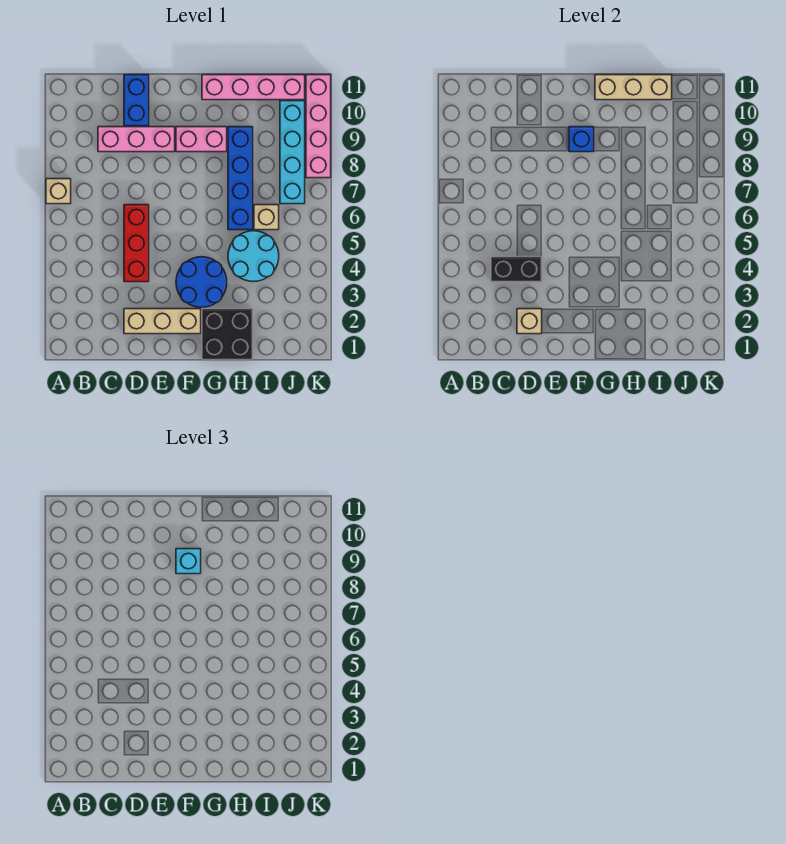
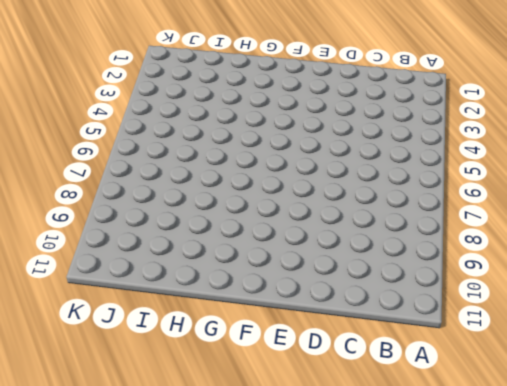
none -> tan brick A7 level 1
none -> pink brick C9:E9 level 1
none -> tan brick D2:F2 level 1

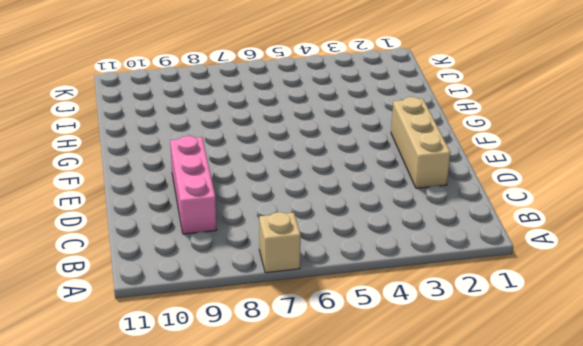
none -> red brick D4:D6 level 1
none -> blue brick D10:D11 level 1
none -> blue round brick F3:G4 level 1

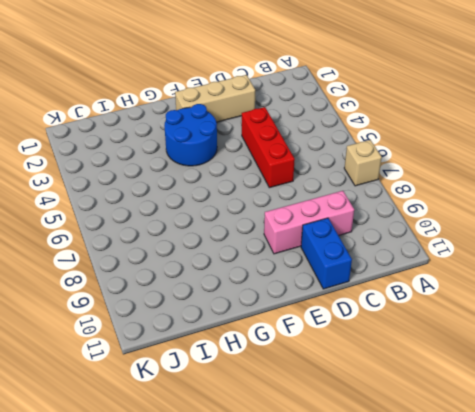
none -> pink brick F9:G9 level 1
none -> black brick G1:H2 level 1
none -> pink brick G11:J11 level 1

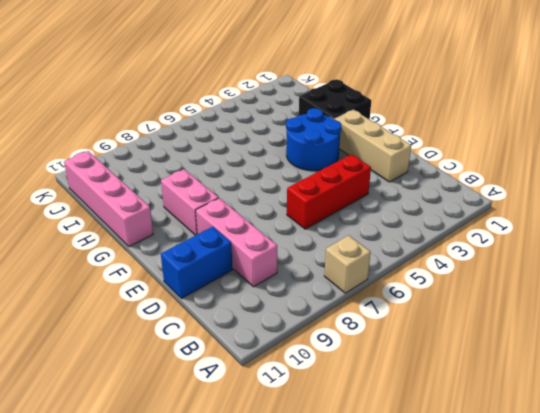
none -> cyan round brick H4:I5 level 1
none -> blue brick H6:H9 level 1
none -> tan brick I6 level 1

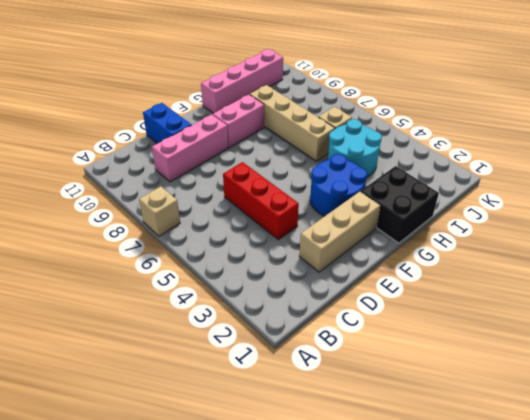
tan brick H6:H9 level 1 -> blue brick H6:H9 level 1
none -> cyan brick J7:J10 level 1
none -> pink brick K8:K11 level 1
none -> black brick C4:D4 level 2

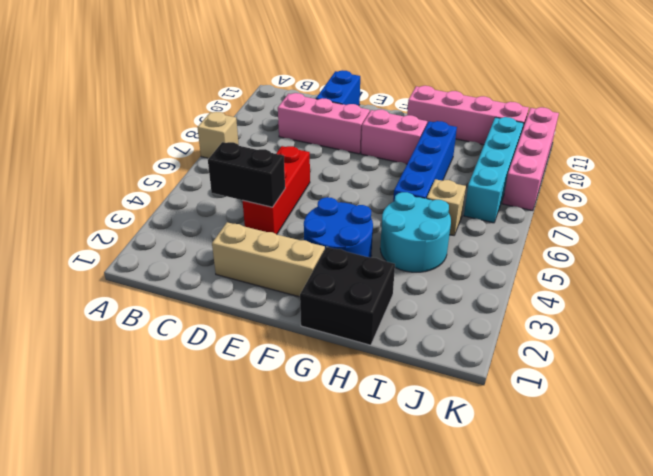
none -> tan brick D2 level 2
none -> blue brick F9 level 2
none -> tan brick G11:I11 level 2

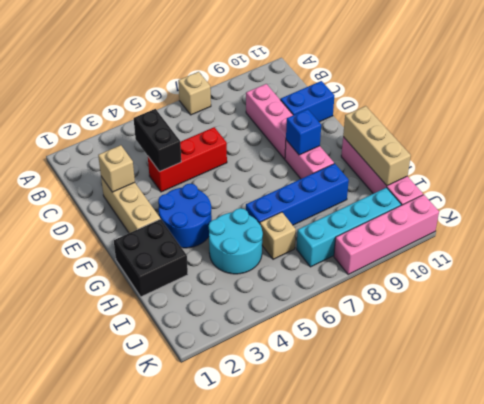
none -> cyan brick F9 level 3

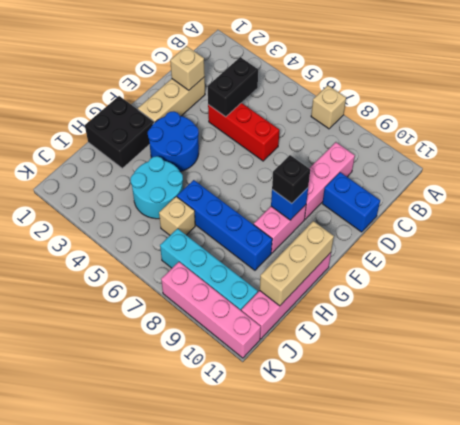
black brick F9 level 3 -> cyan brick F9 level 3

